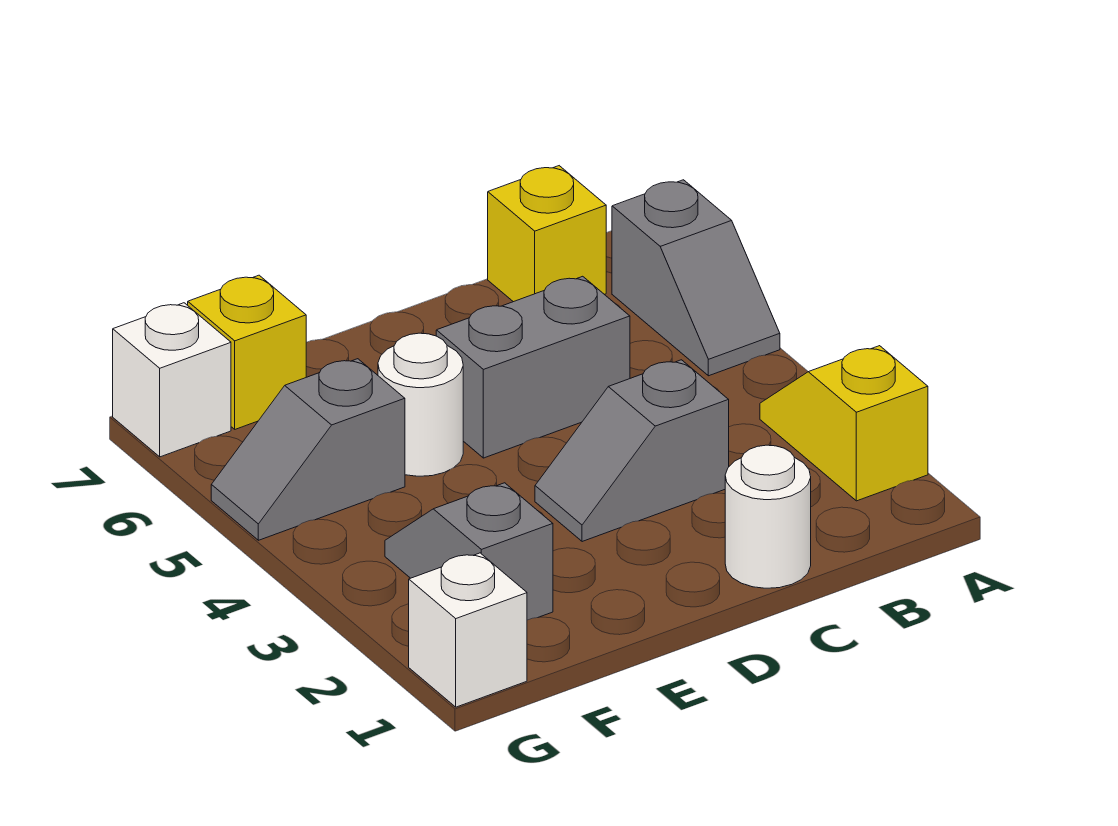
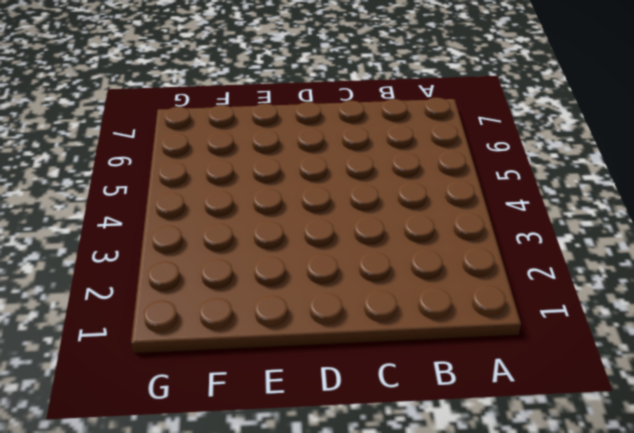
none -> yellow slope A2:A3 level 1 top 2
none -> grey slope A5:A6 level 1 top 6
none -> yellow brick B7 level 1

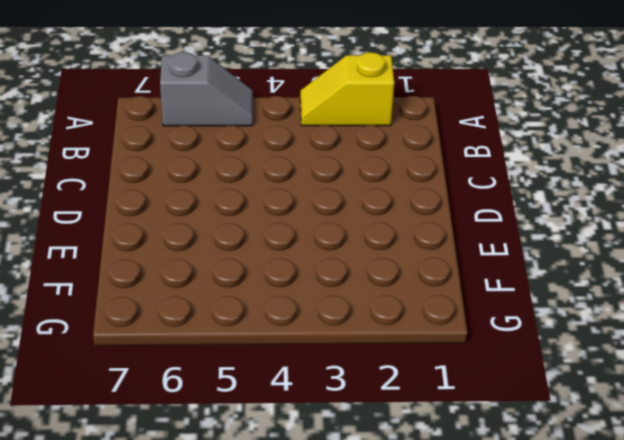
none -> yellow brick B7 level 1
none -> white round brick C1 level 1
none -> grey slope C3:D3 level 1 top C

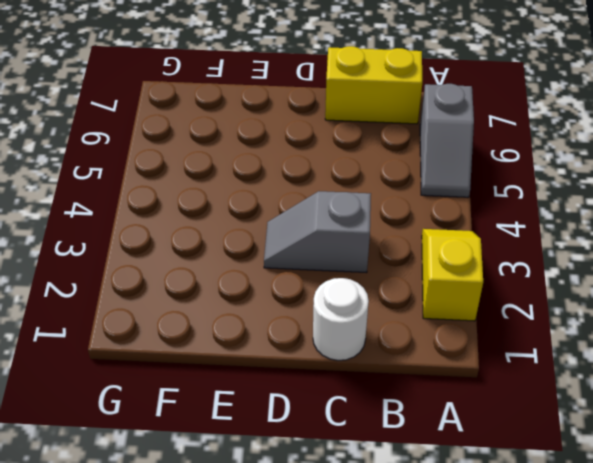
yellow brick B7:C7 level 1 -> yellow brick B7 level 1
none -> grey brick C5:D5 level 1
none -> white round brick E5 level 1
none -> grey slope F2:F3 level 1 top 2

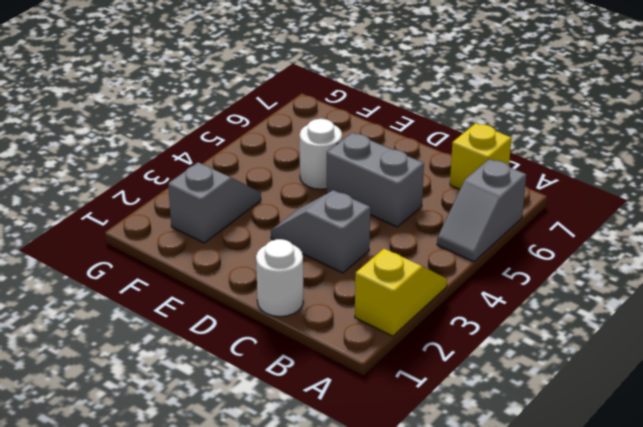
none -> grey slope F5:G5 level 1 top F
none -> yellow brick F7 level 1
none -> white brick G1 level 1

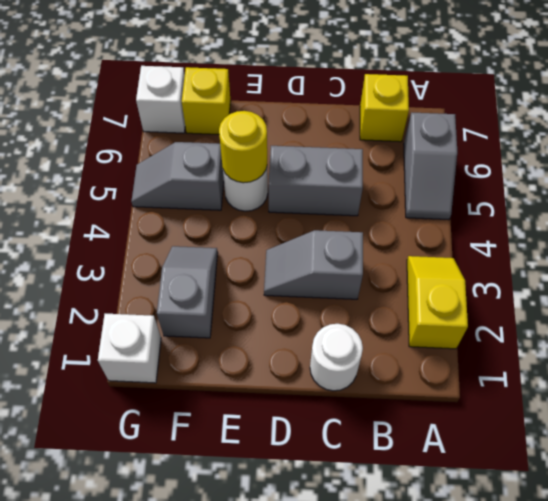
yellow round brick E5 level 2 -> none

